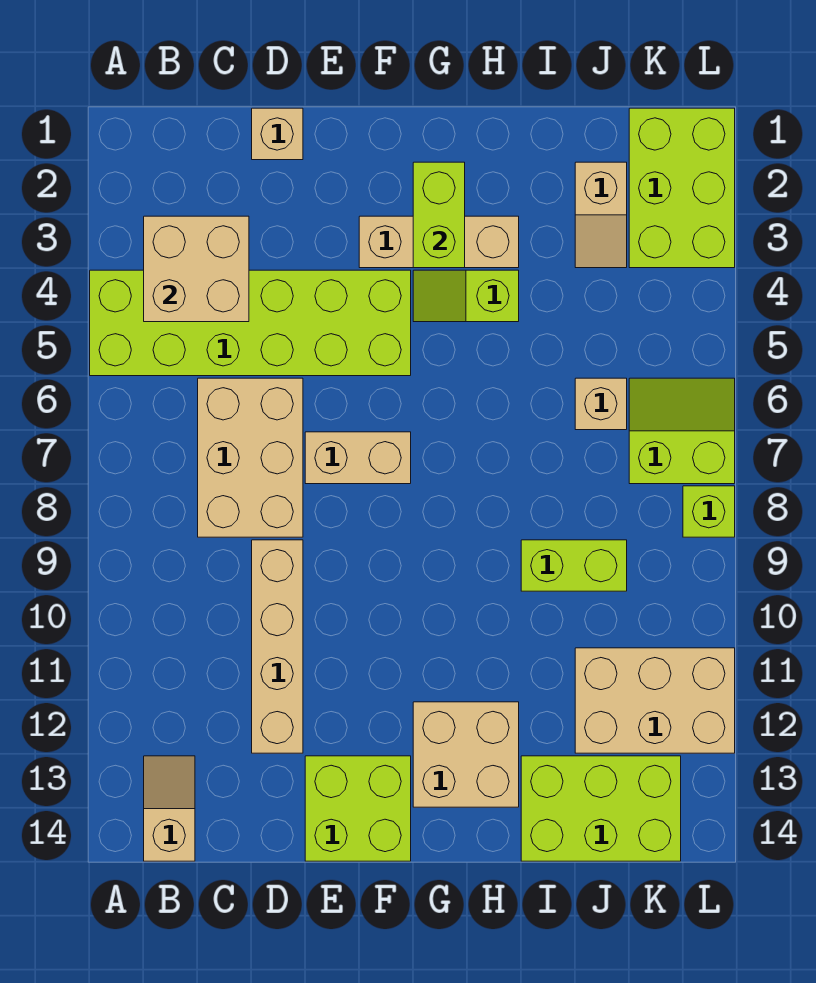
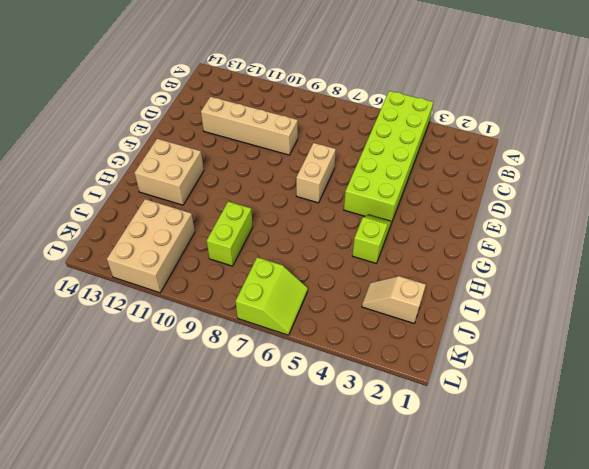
none -> tan slope B13:B14 level 1 top 14
none -> tan brick C6:D8 level 1
none -> tan brick D1 level 1

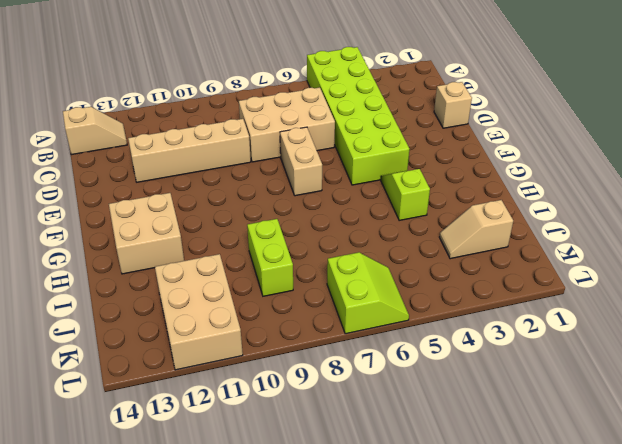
none -> lime brick E13:F14 level 1
none -> tan brick F3:H3 level 1
none -> lime brick I13:K14 level 1

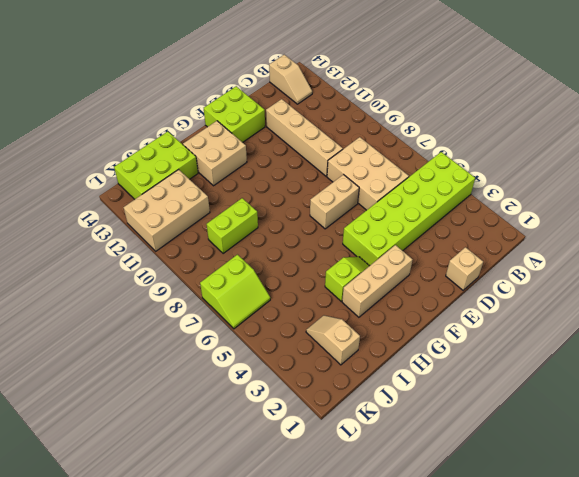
none -> tan brick J6 level 1
none -> lime brick K1:L3 level 1
none -> lime brick L8 level 1

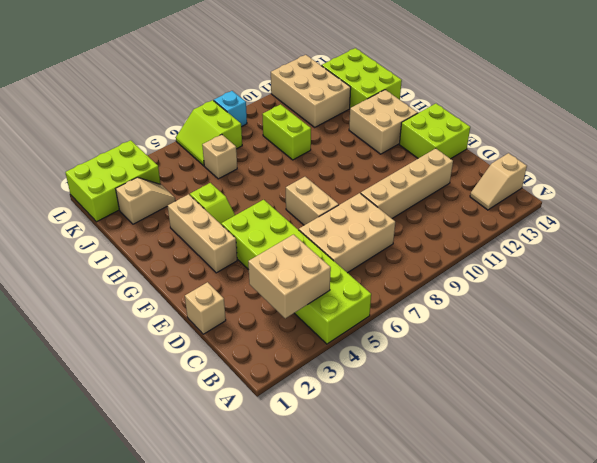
cyan brick L8 level 1 -> lime brick L8 level 1
none -> lime brick G2:G3 level 2

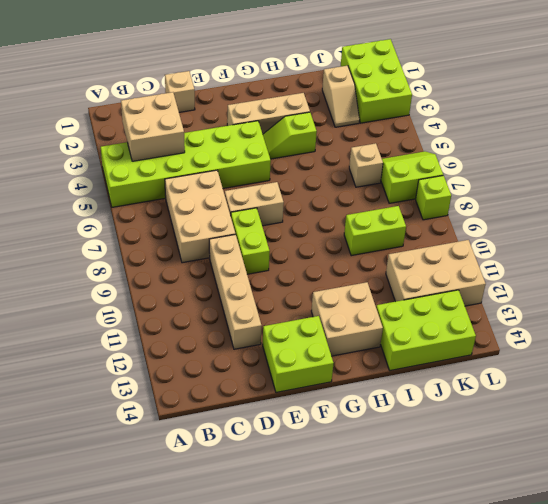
lime brick E8:E9 level 1 -> lime brick G2:G3 level 2
none -> tan slope B13:B14 level 1 top 14

